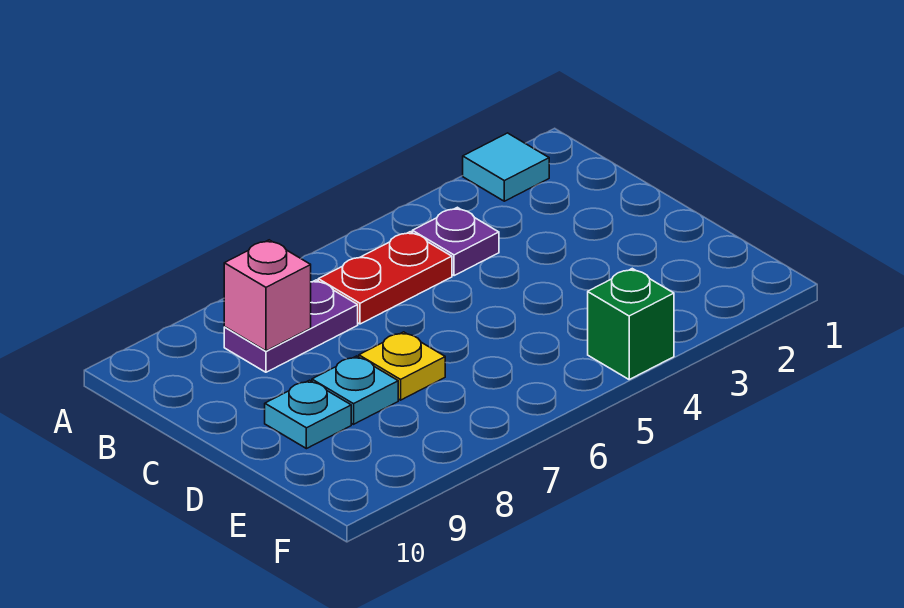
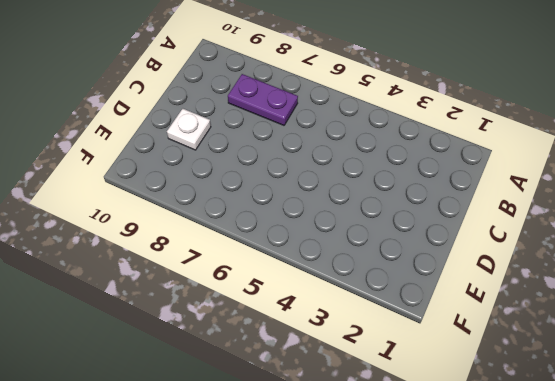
white plate D9 level 1 -> cyan plate D9 level 1
none -> cyan tile A2 level 1
none -> purple plate B4 level 1

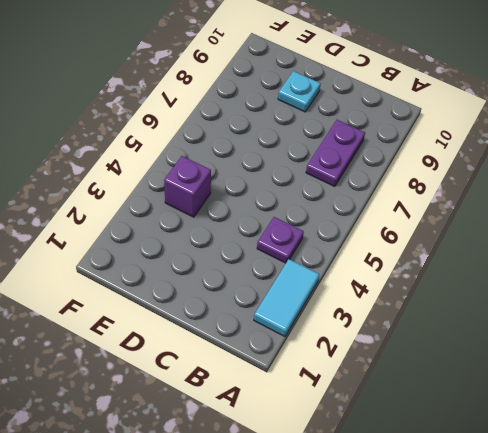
cyan tile A2:A3 level 1 -> cyan tile A2 level 1
purple brick E4 level 1 -> none
none -> red plate B5:B6 level 1
none -> yellow plate D7 level 1

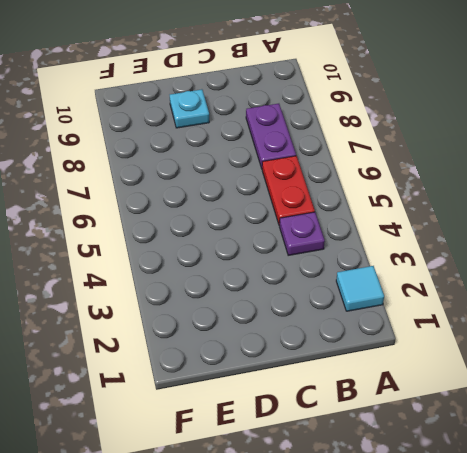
none -> yellow plate D7 level 1
none -> cyan plate D8 level 1

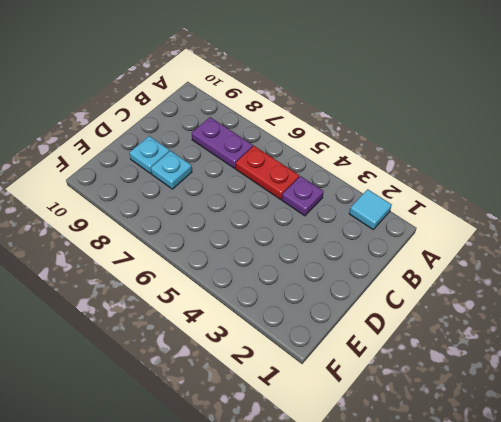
none -> yellow plate D7 level 1
none -> green brick F4 level 1

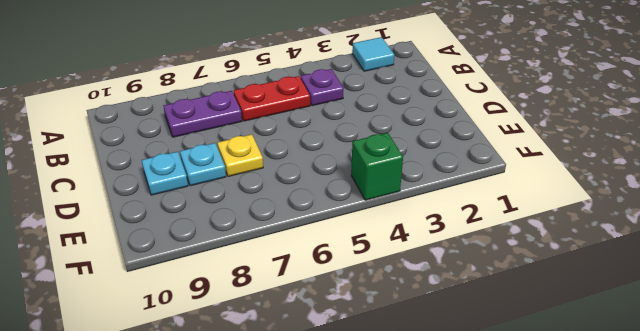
none -> pink brick B8 level 2

